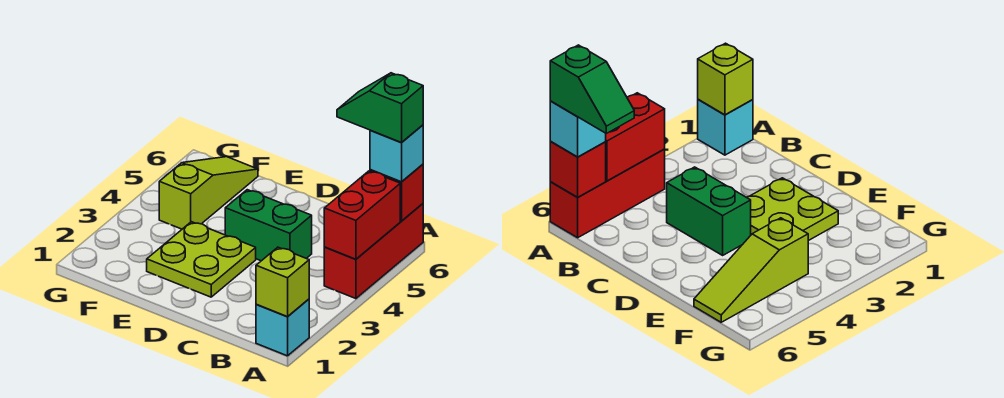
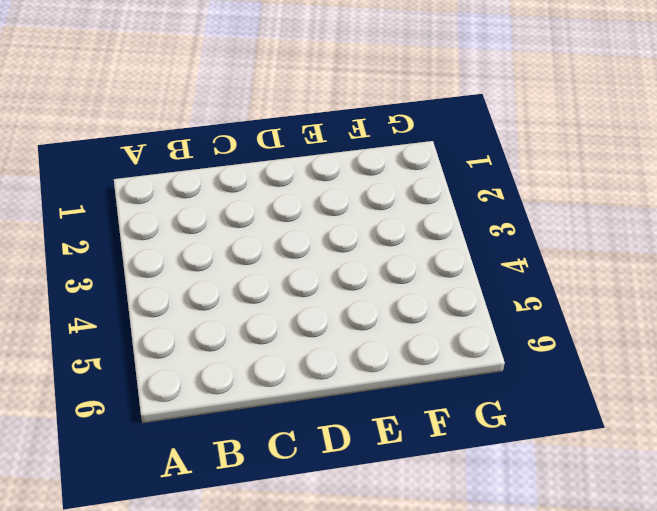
none -> cyan brick A1 level 1
none -> red brick A4:A6 level 1

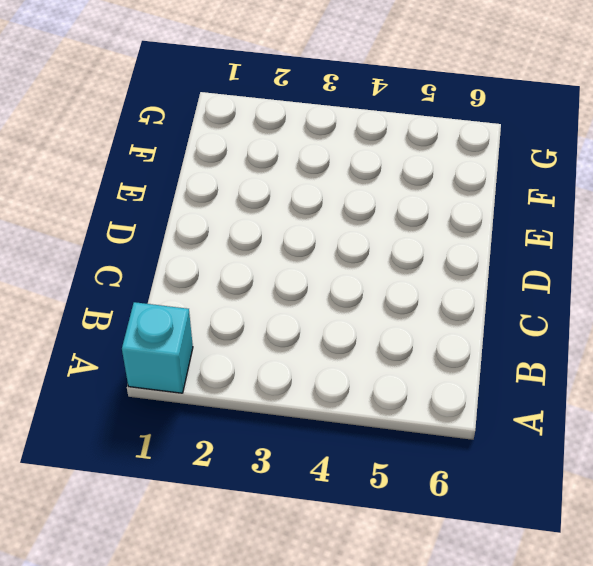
none -> red brick A4:A6 level 1
none -> green brick C4:D4 level 1

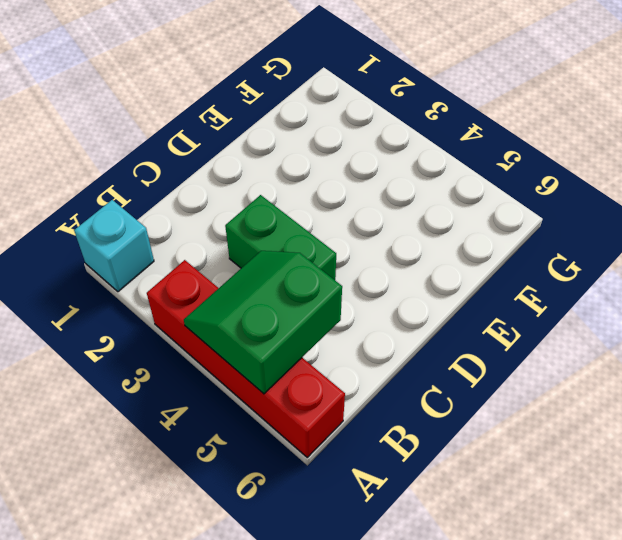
red brick A3:A6 level 1 -> red brick A4:A6 level 1
green slope A4:B5 level 2 top 5 -> red brick A4:A5 level 2
green brick C3:C4 level 1 -> green brick C4:D4 level 1
none -> lime plate D2:E3 level 1
none -> lime slope F4:F6 level 1 top 4

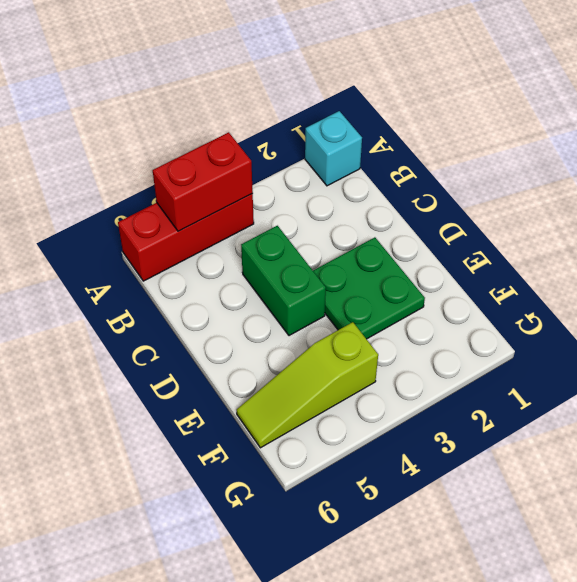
green plate D2:E3 level 1 -> lime plate D2:E3 level 1
none -> lime brick A1 level 2
none -> red brick A6 level 2

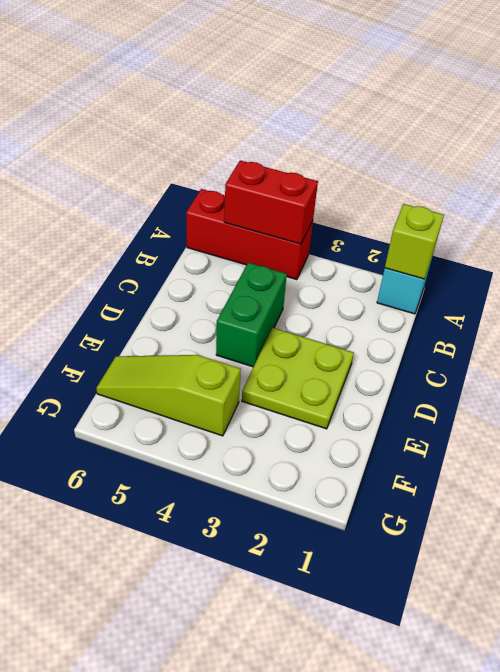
none -> red brick A6 level 2
none -> cyan brick A6 level 3

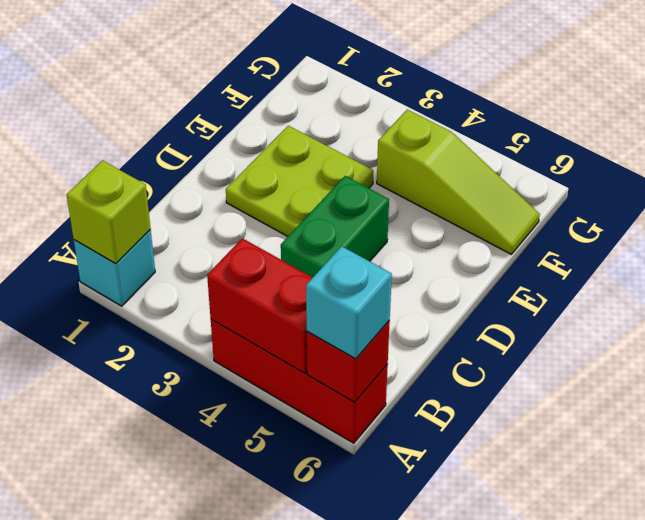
none -> green slope A6:B6 level 4 top A

